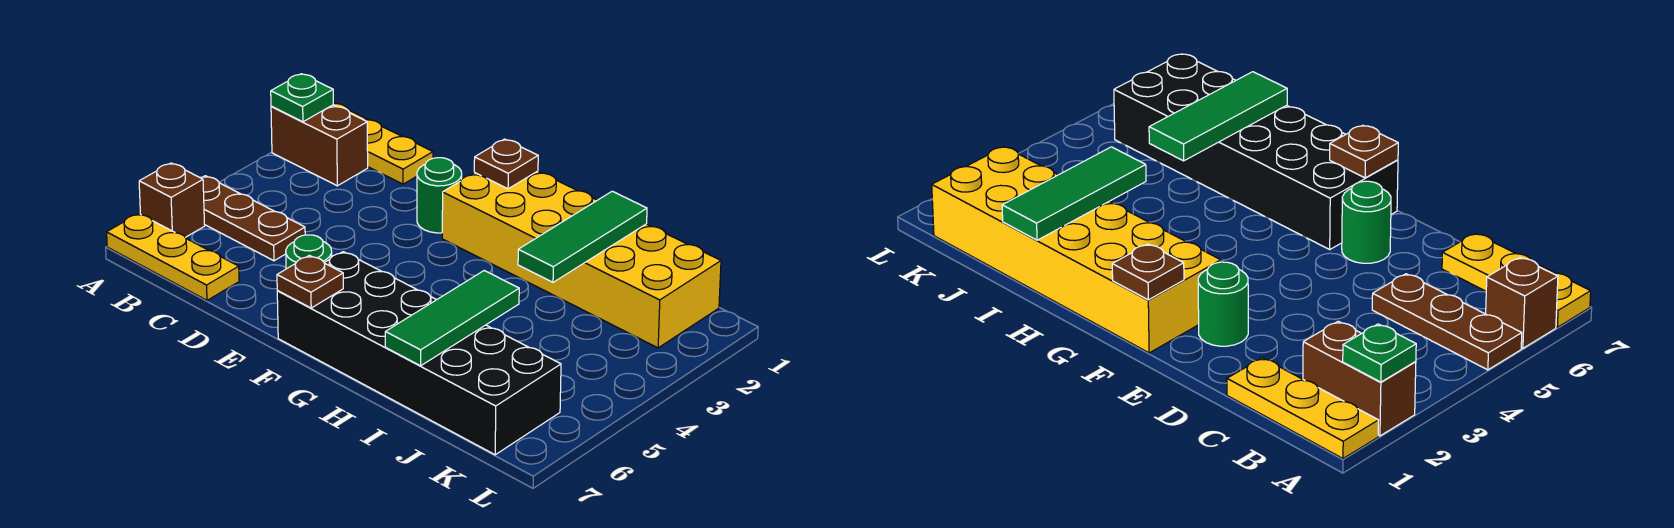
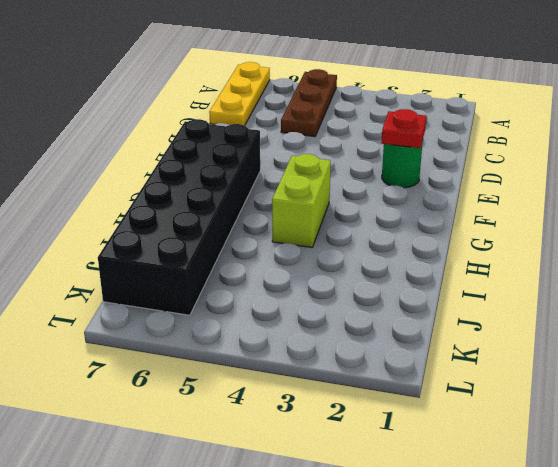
red plate E2 level 2 -> none
lime brick G4:H4 level 1 -> none
none -> yellow plate A1:C1 level 1
none -> brown brick A2:B2 level 1
none -> brown brick A6 level 1

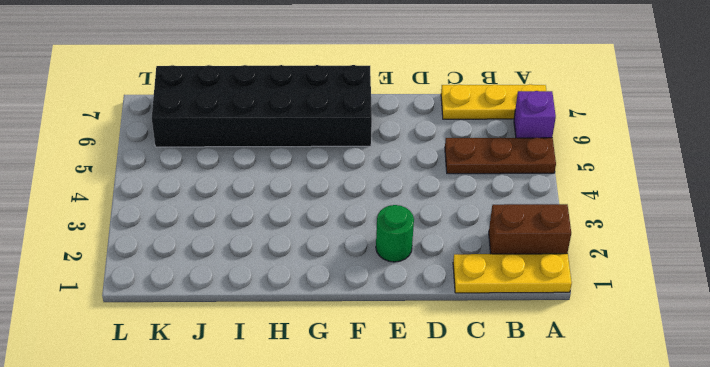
purple brick A6 level 1 -> brown brick A6 level 1
none -> green round brick E6 level 1
none -> yellow brick F1:K2 level 1
none -> green plate A2 level 2

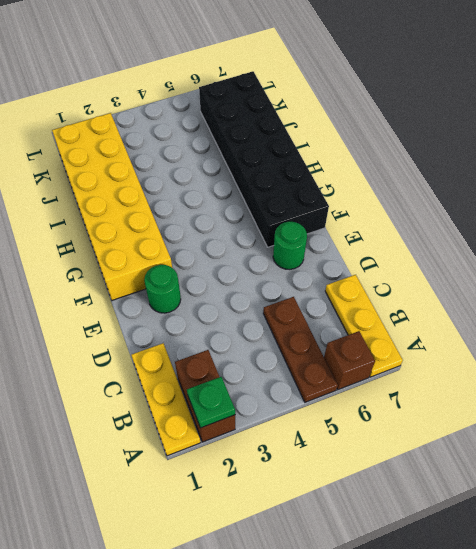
none -> brown plate F1 level 2
none -> brown plate F7 level 2
none -> green tile I1:I3 level 2

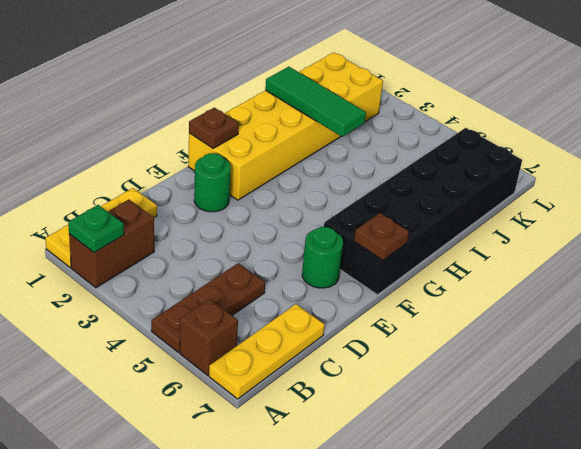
none -> green tile I5:I7 level 2

